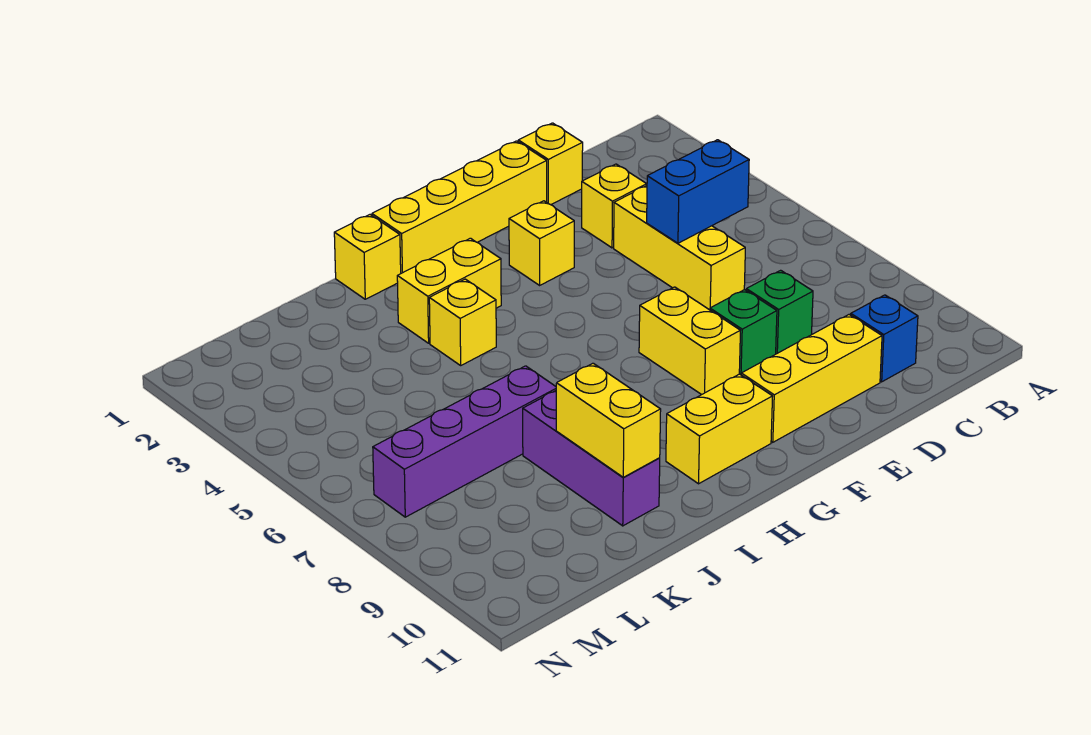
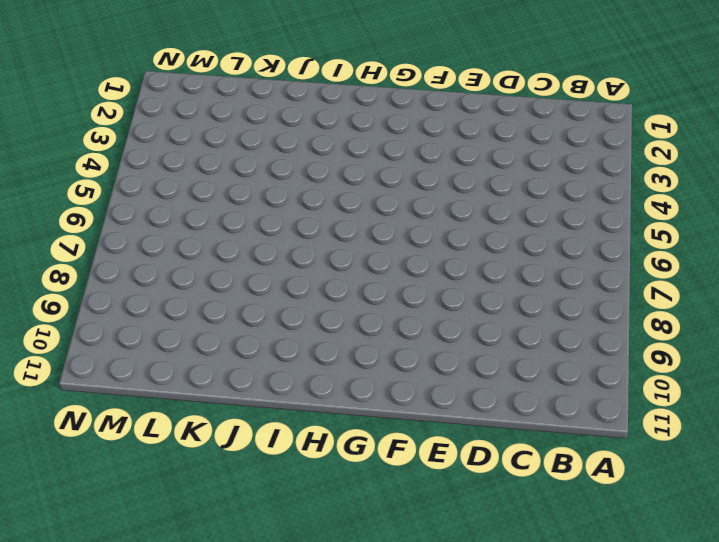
none -> blue brick C10 level 1
none -> yellow brick D1 level 1
none -> yellow brick D3 level 1

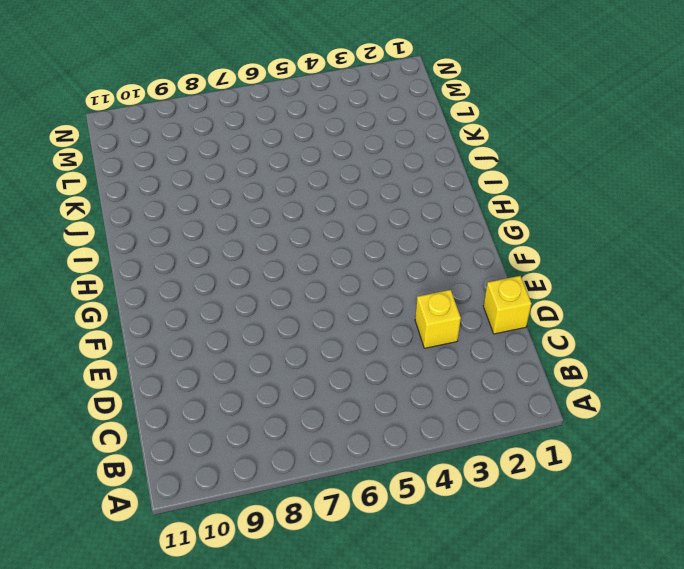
none -> blue brick C10 level 1
none -> yellow brick D4:D6 level 1
none -> green brick D8 level 1

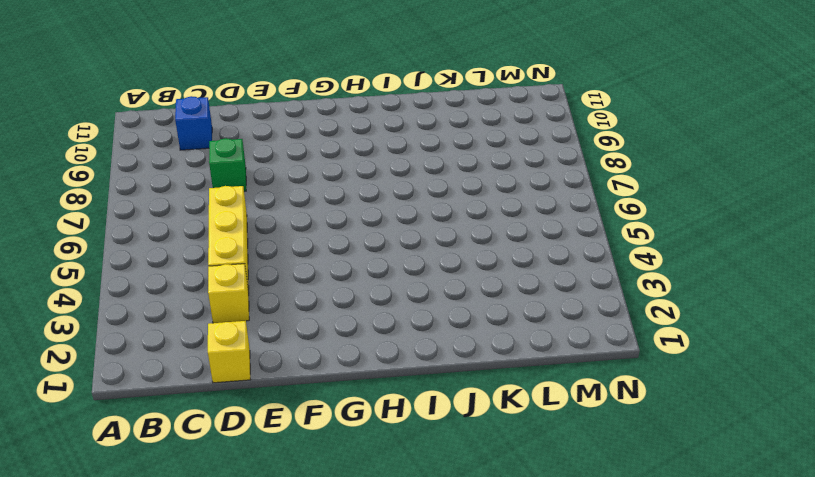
none -> yellow brick D10:F10 level 1
none -> yellow brick E1:H1 level 1
none -> green brick E8 level 1

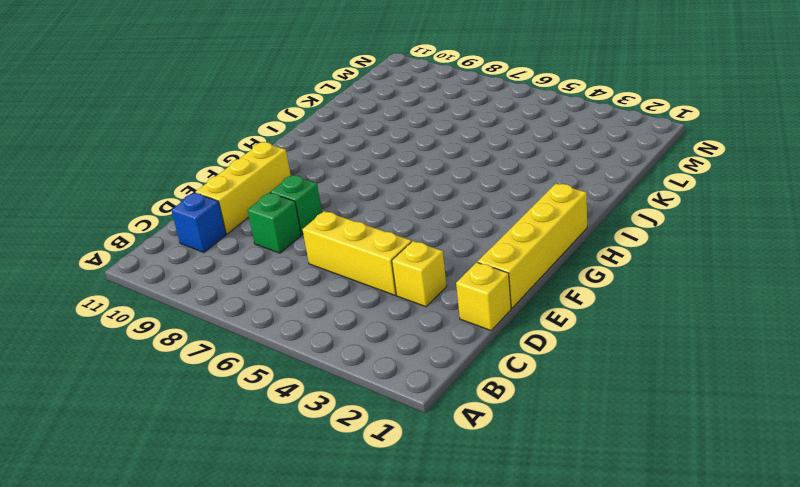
none -> yellow brick F3 level 1
none -> yellow brick F7:F8 level 1
none -> yellow brick G10:H10 level 1

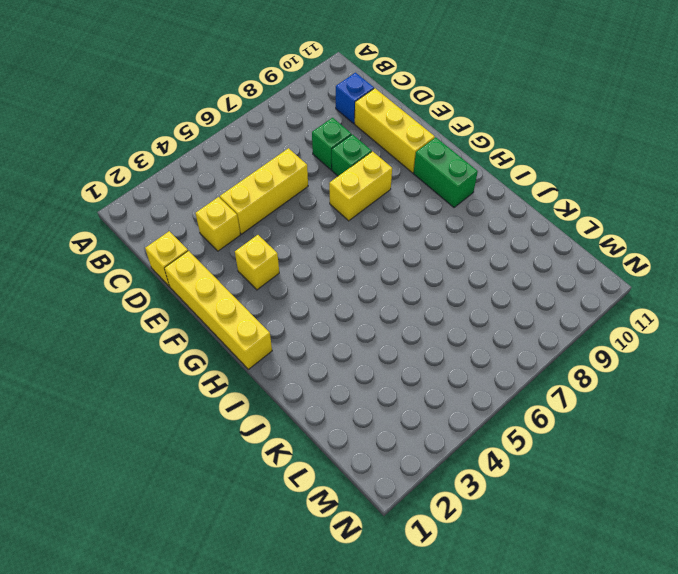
green brick G10:H10 level 1 -> yellow brick G10:H10 level 1
none -> yellow brick H3:I3 level 1
none -> yellow brick I1 level 1
none -> yellow brick I4 level 1

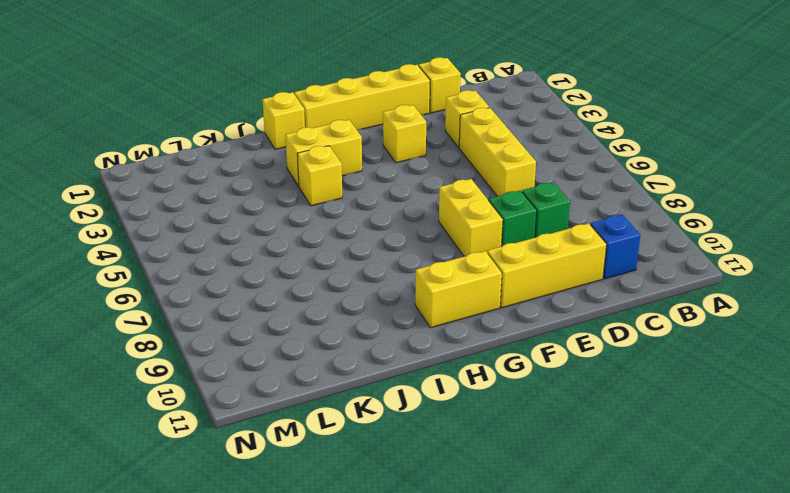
none -> purple brick J7:M7 level 1
none -> purple brick J8:J10 level 1
none -> blue brick C5:D5 level 2

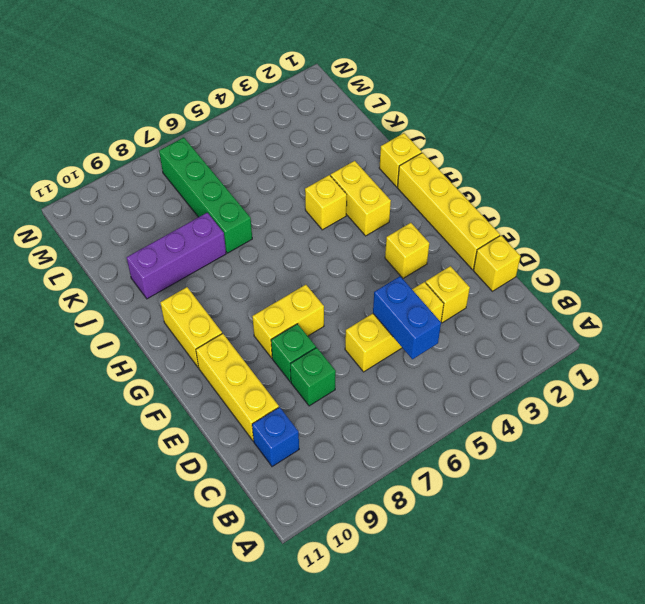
green brick J7:M7 level 1 -> purple brick J7:M7 level 1
none -> yellow brick J9:J10 level 2

